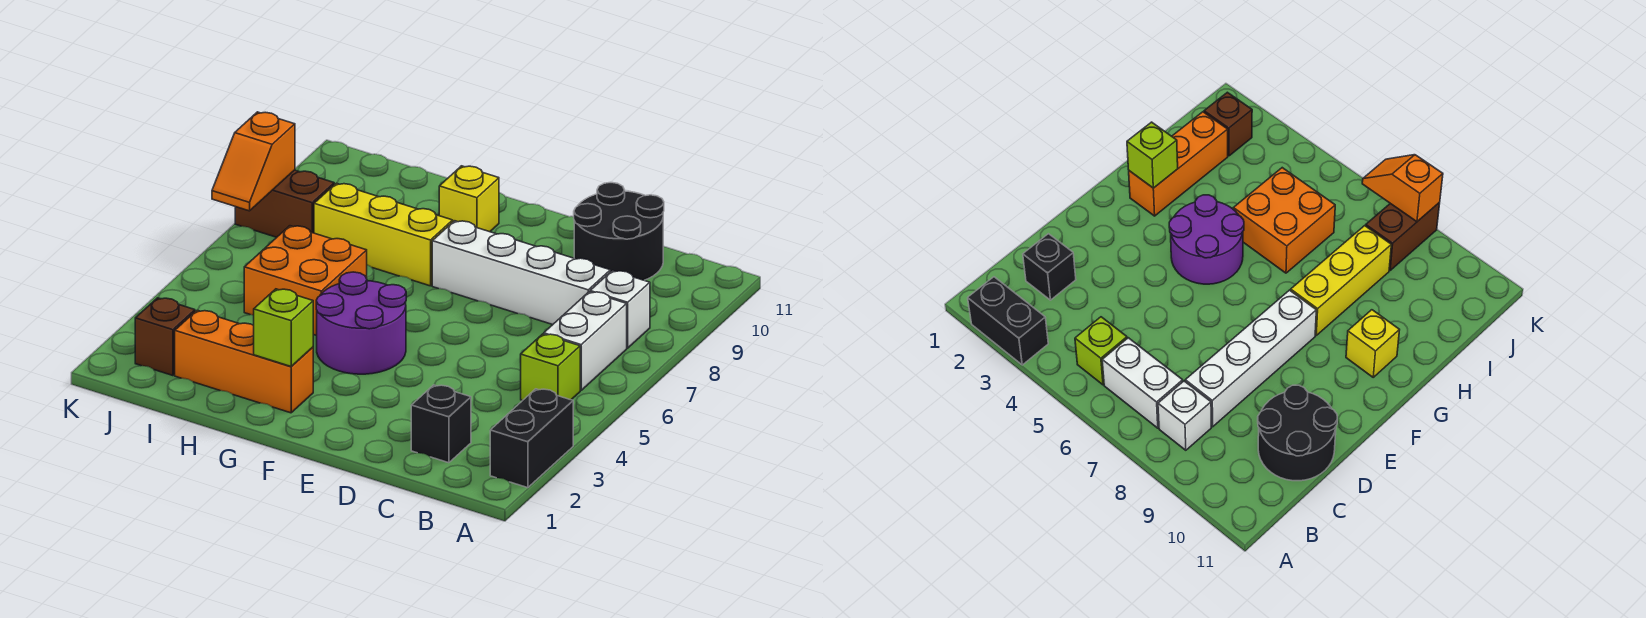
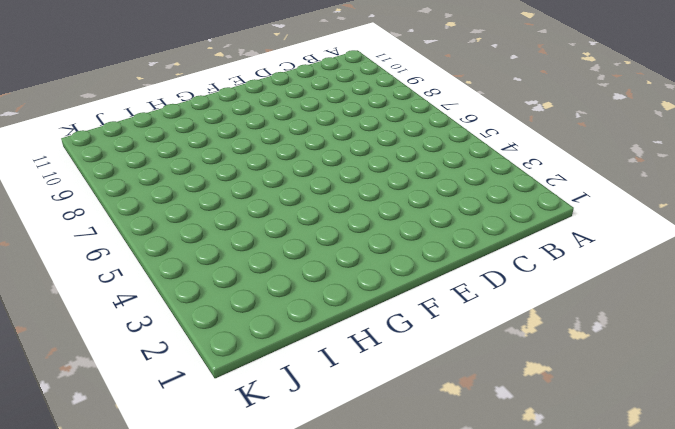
none -> black brick A2:A3 level 1
none -> lime brick B5 level 1
none -> white brick B6:B7 level 1

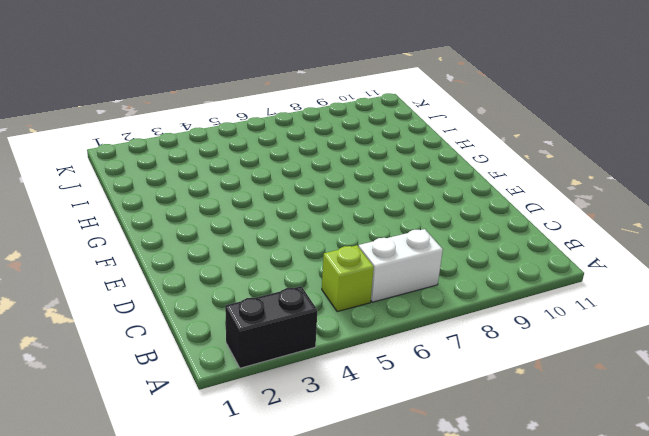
none -> white brick B8 level 1
none -> black brick C2 level 1
none -> white brick C8:F8 level 1

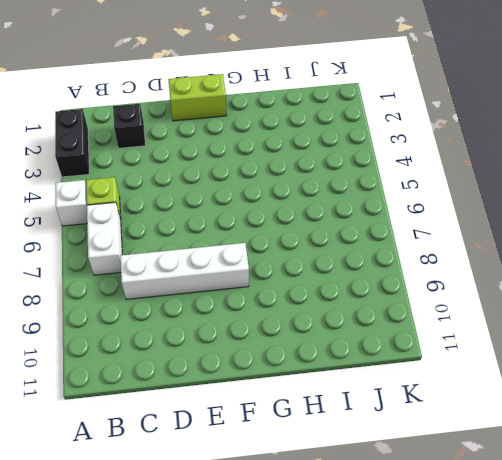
white brick A5 level 1 -> white brick B8 level 1
lime brick E1:F1 level 1 -> none
none -> black round brick C10:D11 level 1
none -> purple round brick F4:G5 level 1
none -> orange brick G2:I2 level 1

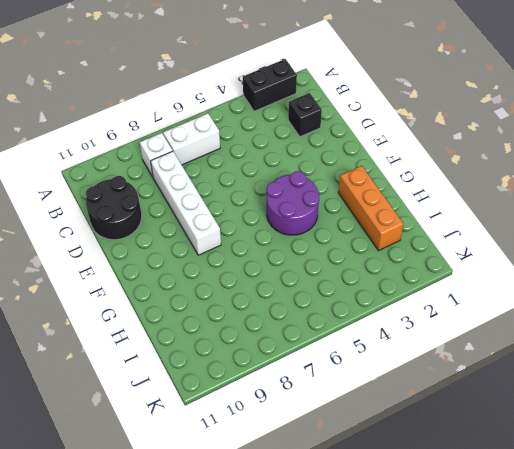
none -> lime brick B5 level 1
none -> yellow brick G8:I8 level 1
none -> yellow brick G10 level 1

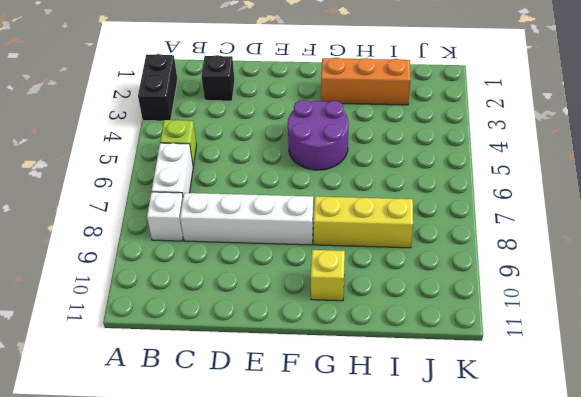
none -> black round brick C10:D11 level 1
none -> orange brick H5:I6 level 1
none -> brown brick J2 level 1

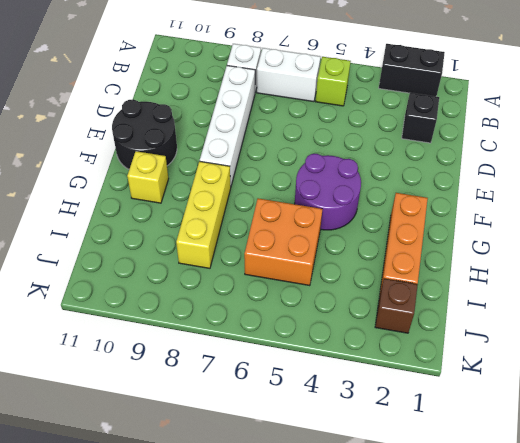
black round brick E10:F11 level 1 -> black round brick C10:D11 level 1
none -> brown brick J8:K8 level 1
none -> lime brick G2 level 2
none -> orange slope K7:K8 level 2 top 8

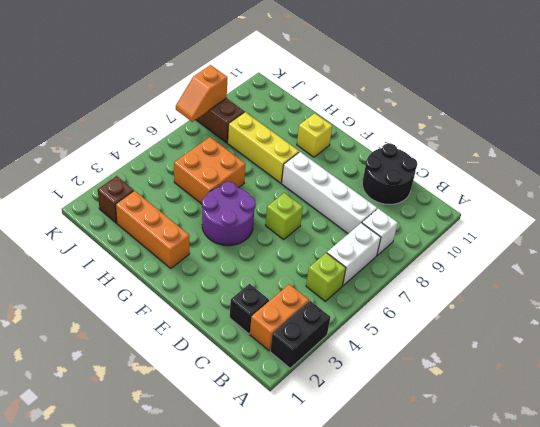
orange brick B2:B3 level 1 -> none
lime brick E6 level 1 -> lime brick G2 level 2

